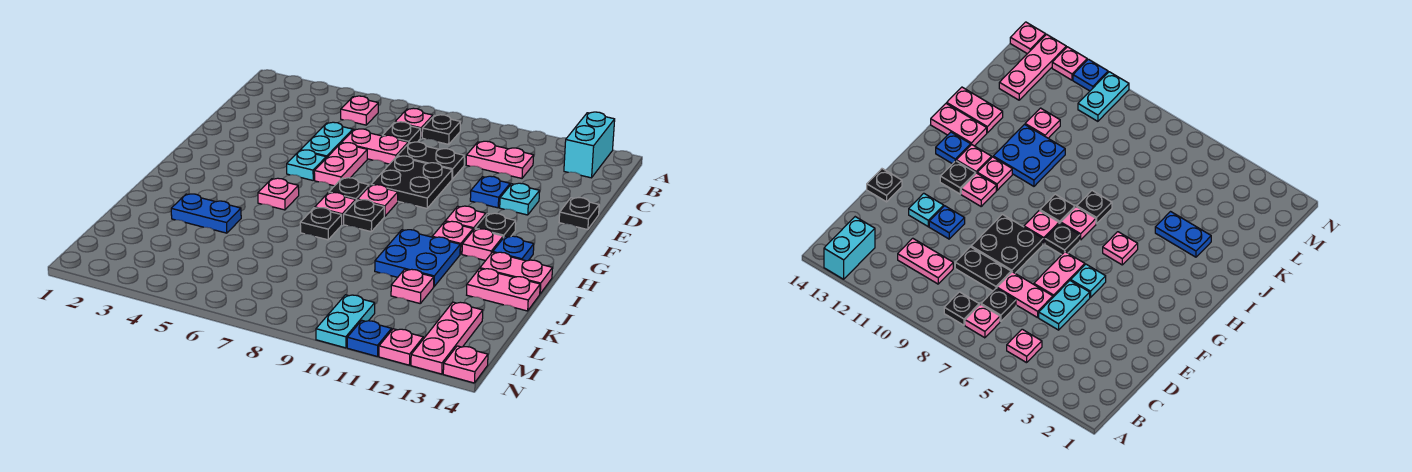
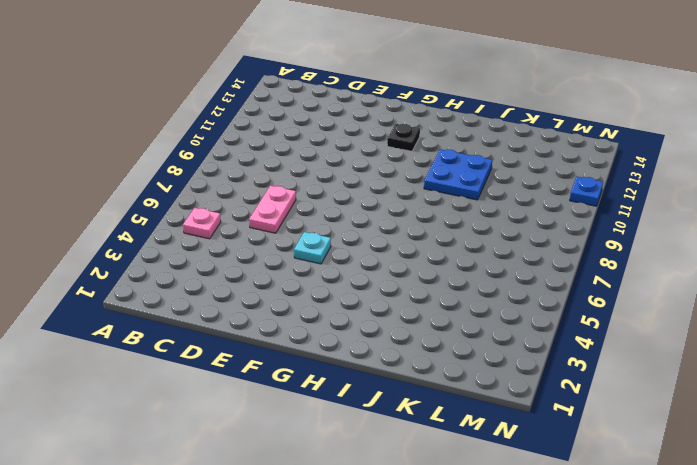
none -> cyan brick A13:B13 level 1
none -> pink plate B7 level 1
none -> black plate B8 level 1
none -> black plate C7 level 1

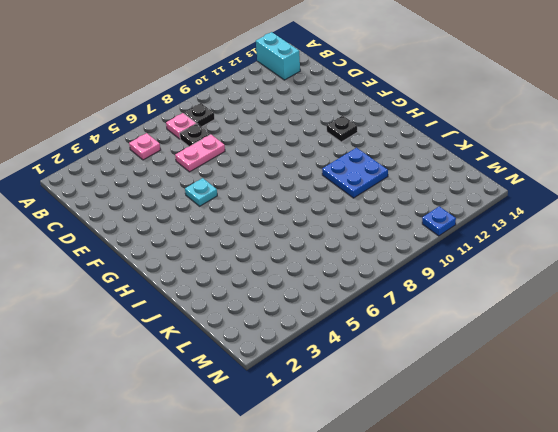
none -> pink plate C10:C11 level 1
none -> cyan plate D5:E5 level 1
none -> black plate D8:D9 level 1
none -> pink plate E6:F6 level 1

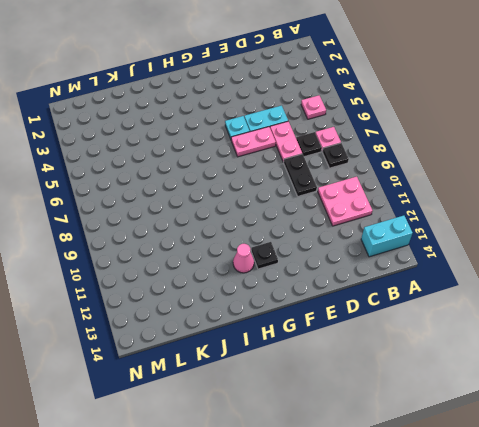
pink plate B10:C11 level 1 -> pink plate C10:C11 level 1
pink cone H12 level 1 -> pink plate H12 level 1
none -> black plate E8:F9 level 1
none -> blue plate E11 level 1
none -> cyan plate E12 level 1
none -> black plate E14 level 1

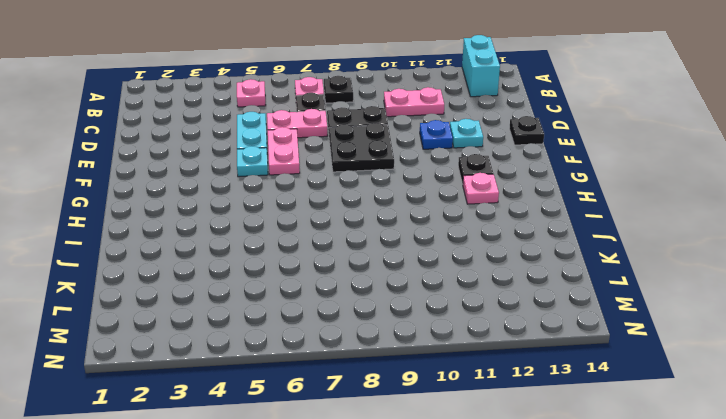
none -> black plate G7 level 1
none -> pink plate G8 level 1
none -> pink plate G11 level 1
none -> pink plate H5 level 1

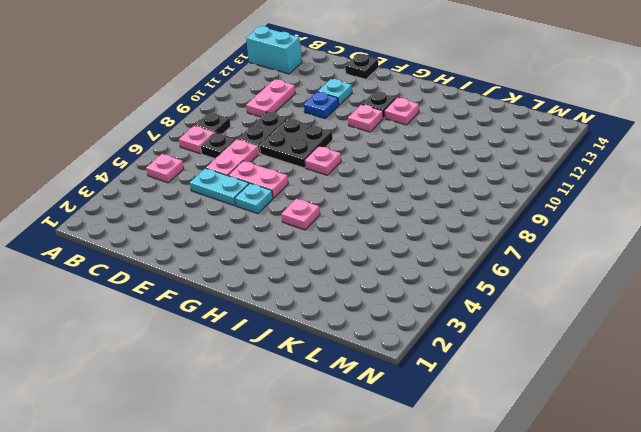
none -> black plate G7 level 1
none -> pink plate H7 level 1
none -> black plate H8 level 1
none -> pink plate H11 level 1

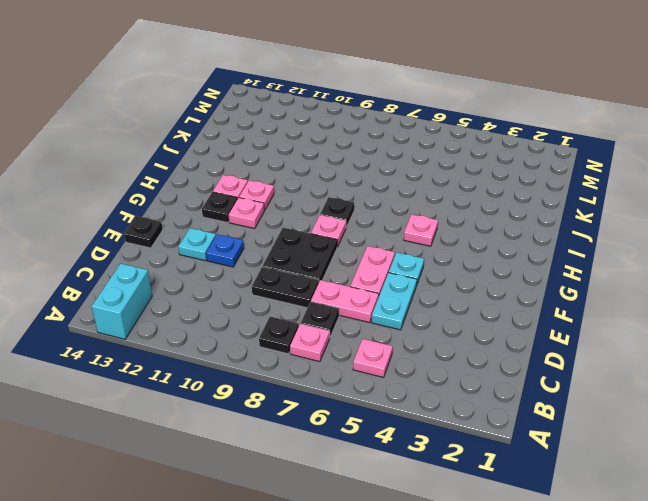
none -> pink plate C10:C11 level 1
none -> black plate G7 level 1
none -> pink plate H7 level 1
none -> blue plate H13 level 1

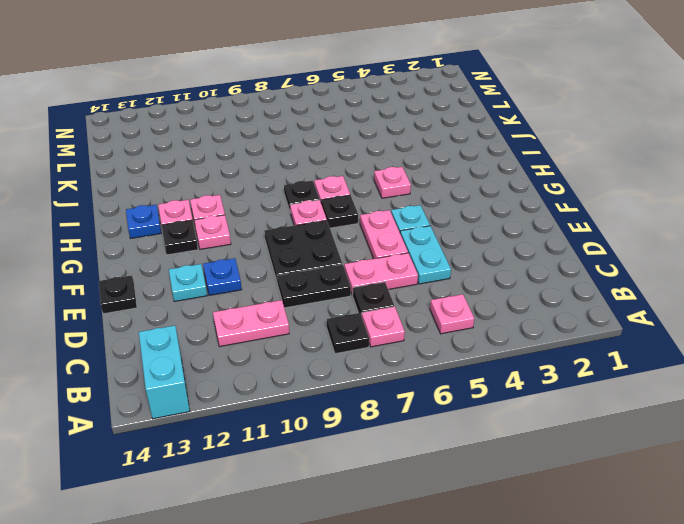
none -> black plate I7 level 1
none -> blue plate I10:J11 level 1
none -> pink plate I13:I14 level 1
none -> blue plate J3:J4 level 1

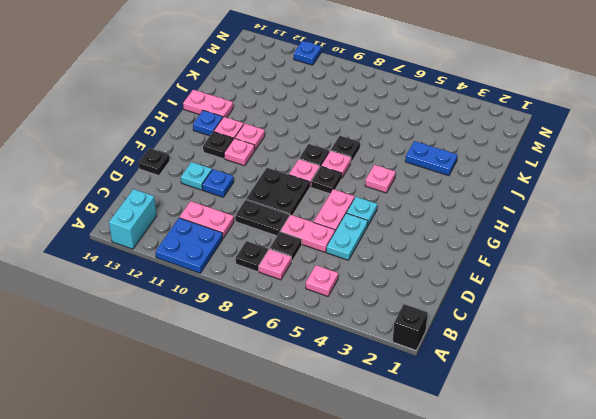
black brick A1 level 1 -> none
blue plate A10:B11 level 1 -> blue plate I10:J11 level 1
none -> pink plate J13:J14 level 1
none -> pink plate K11 level 1
none -> pink plate L13:N13 level 1
none -> cyan plate M10:N10 level 1

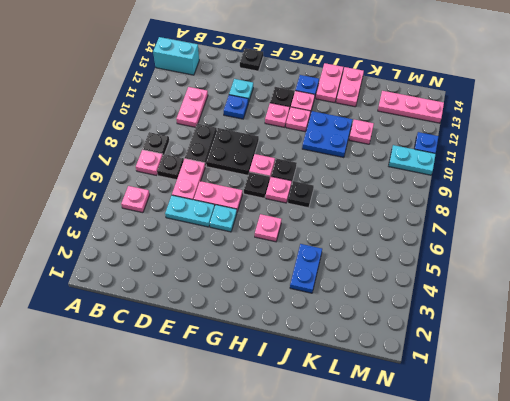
none -> pink plate N12 level 1
none -> pink plate N14 level 1

